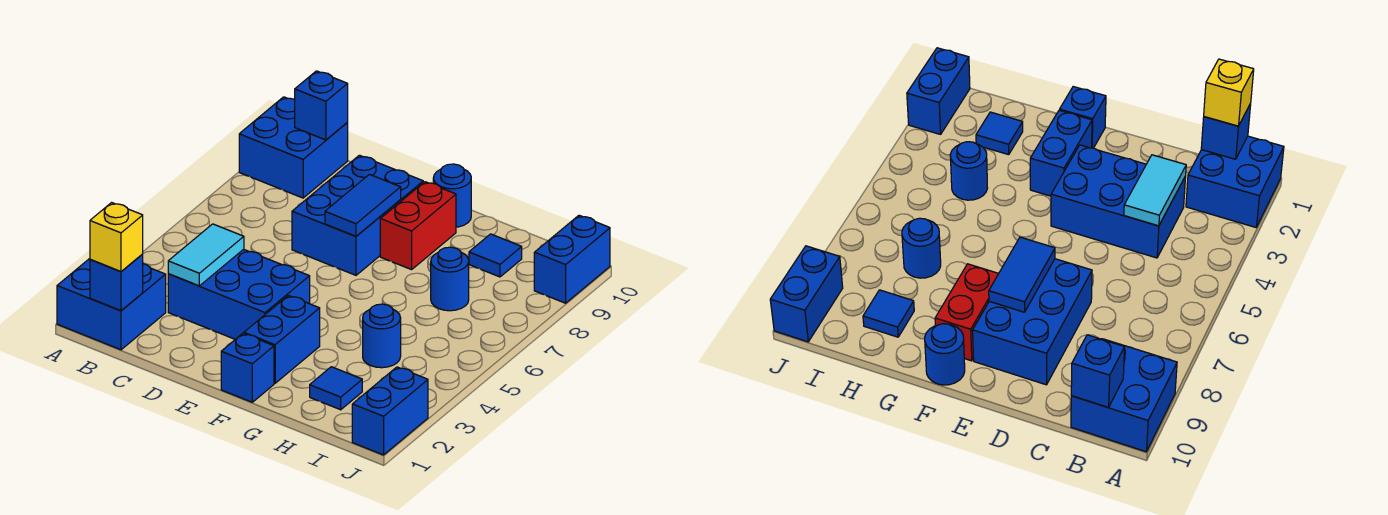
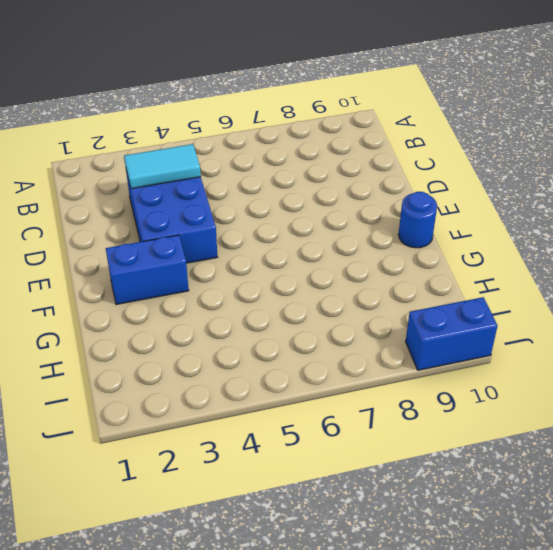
none -> blue brick A1:B2 level 1
none -> blue brick A9:B10 level 1
none -> blue brick D7:E9 level 1

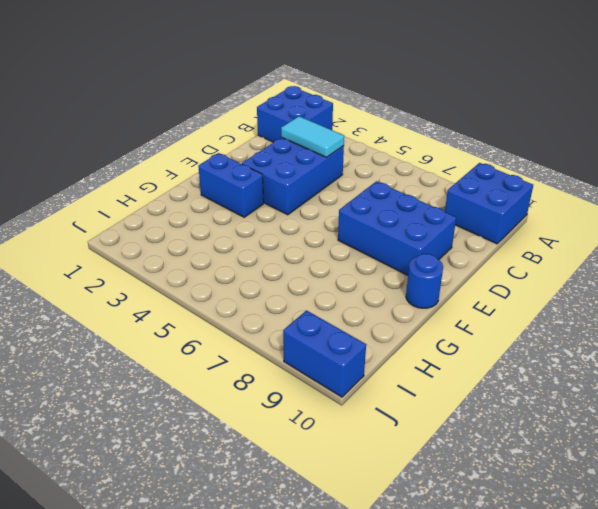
none -> blue brick F1 level 1
none -> red brick F8:F9 level 1
none -> blue tile H2 level 1

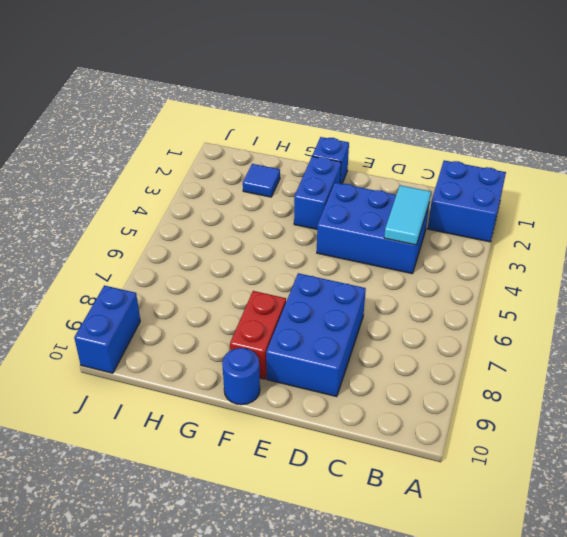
none -> blue brick A9:B10 level 1
none -> blue round brick H4 level 1
none -> blue round brick H7 level 1

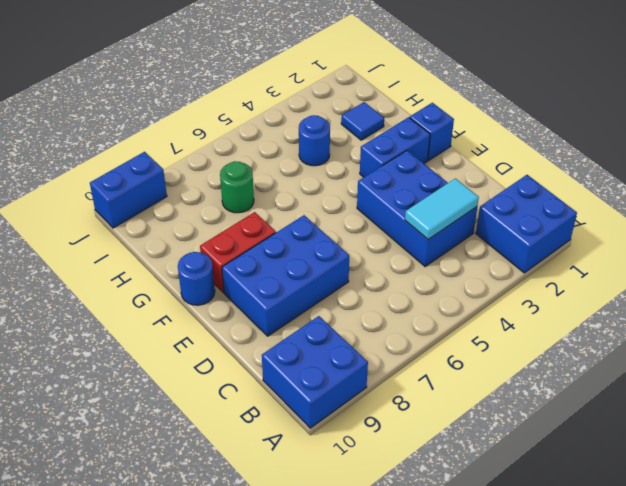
green round brick H7 level 1 -> blue round brick H7 level 1
none -> blue tile H9 level 1
none -> blue brick J1:J2 level 1
none -> blue brick B1 level 2

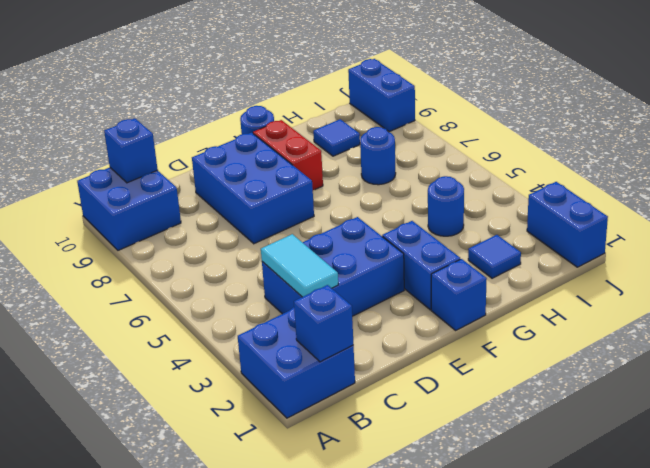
none -> blue tile E7:E8 level 2
none -> yellow brick B1 level 3

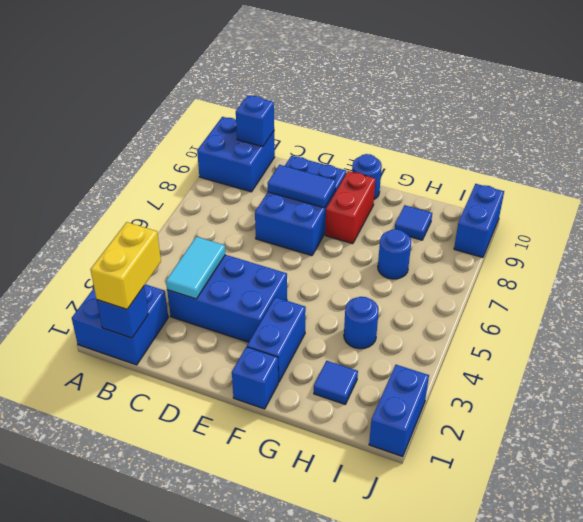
yellow brick B1:B2 level 3 -> yellow brick B1 level 3
blue tile D8:E8 level 2 -> blue tile E7:E8 level 2

